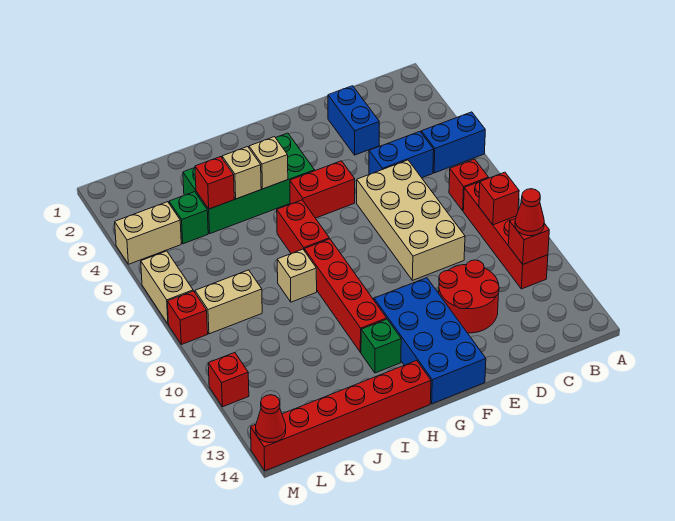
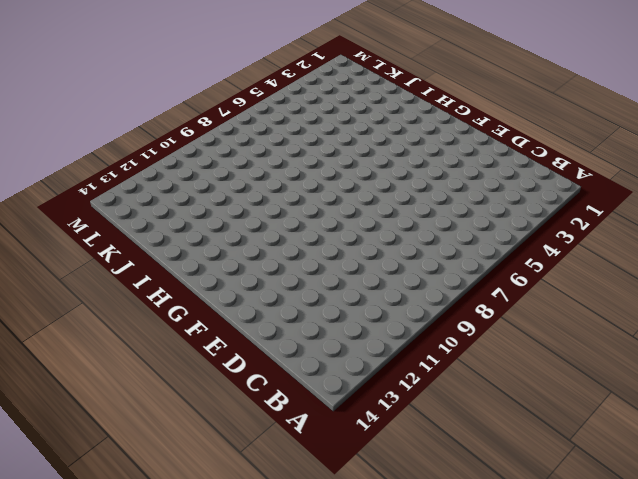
none -> blue brick A5:B5 level 1
none -> red brick B7 level 1
none -> red brick B8:B11 level 1

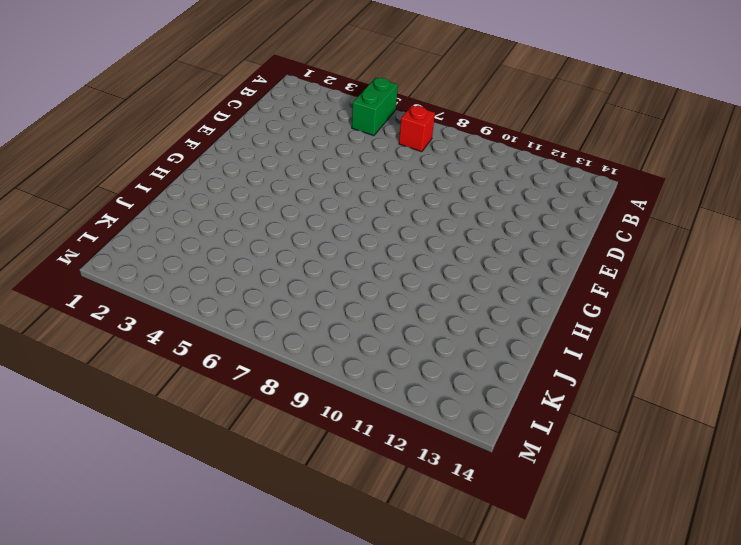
green brick A5:B5 level 1 -> blue brick A5:B5 level 1
none -> red brick B8:B11 level 1
none -> blue brick C5:D5 level 1
none -> blue brick D2:D3 level 1

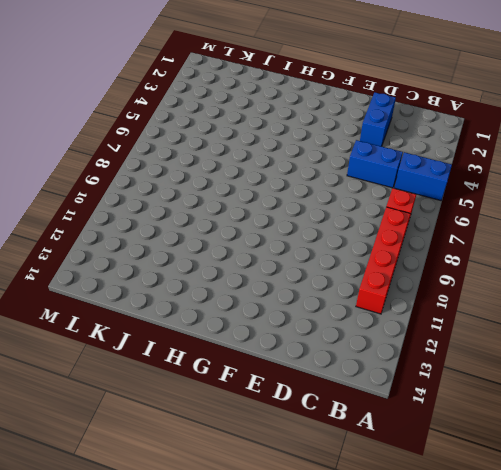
none -> tan brick D6:E9 level 1
none -> red round brick D11:E12 level 1
none -> red brick F5:G5 level 1

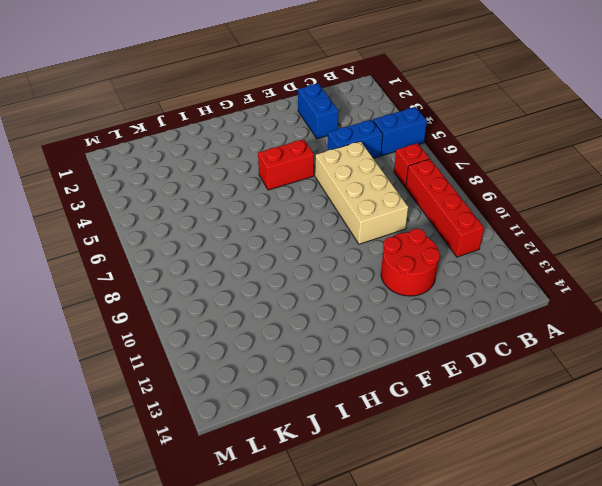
none -> blue brick F11:G14 level 1
none -> green brick G3:J4 level 1
none -> red brick H6:H7 level 1

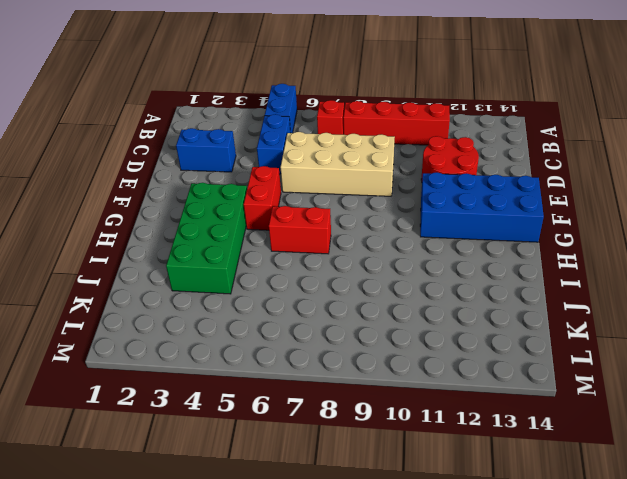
none -> red brick H8:H11 level 1
none -> green brick H12 level 1
none -> red brick H14:M14 level 1

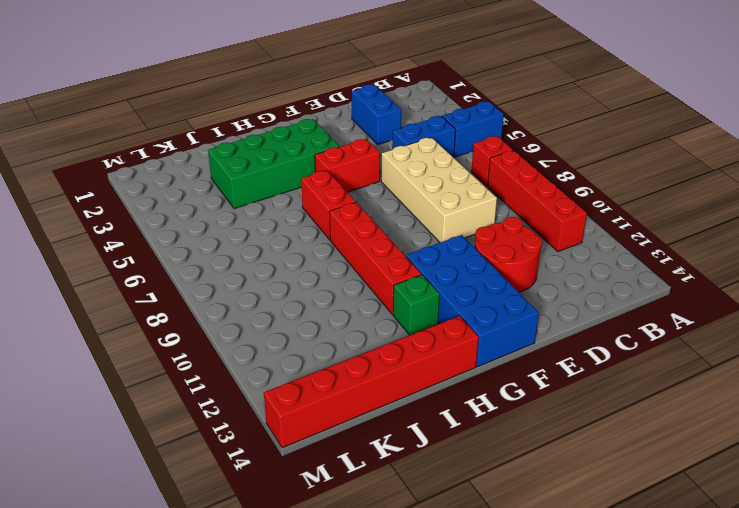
none -> tan brick I8 level 1
none -> green brick K4 level 1
none -> tan brick K8:L8 level 1

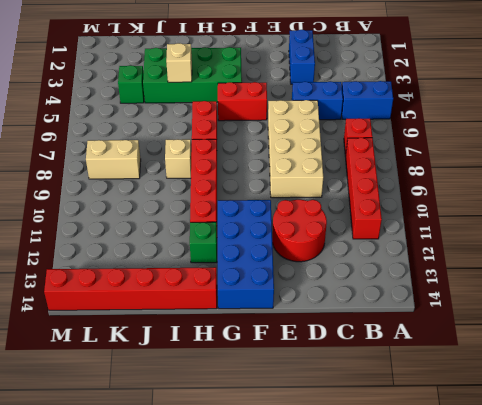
none -> tan brick L4:M4 level 1
none -> tan brick M6:M7 level 1
none -> red brick M8 level 1

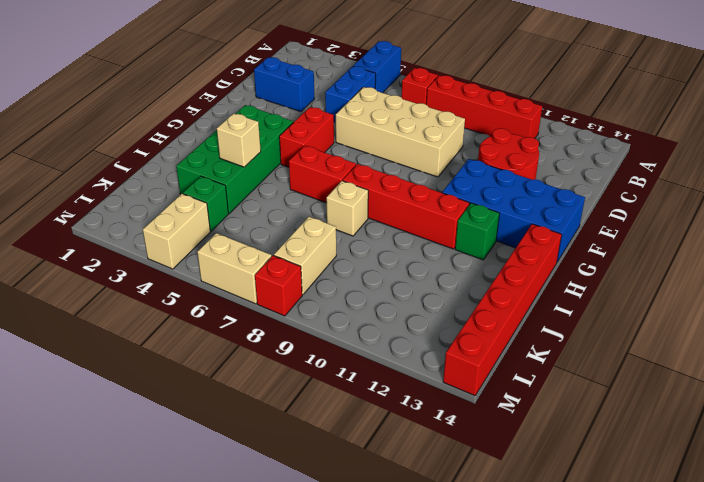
none -> red brick M11 level 1
none -> red brick B9 level 2
none -> red brick B11 level 2

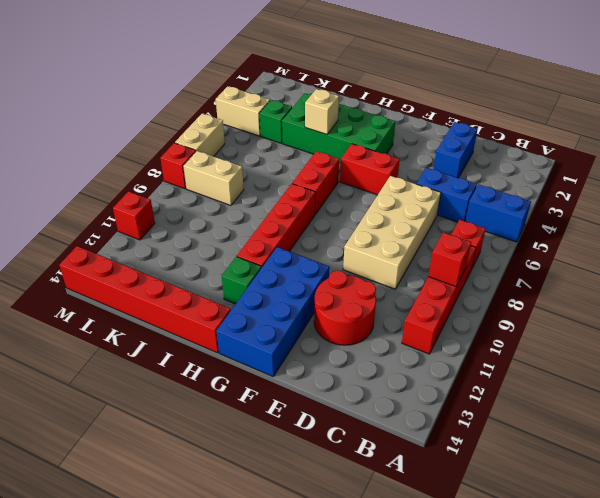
none -> tan brick I8 level 1
none -> red brick B11 level 2
none -> tan brick H4 level 2

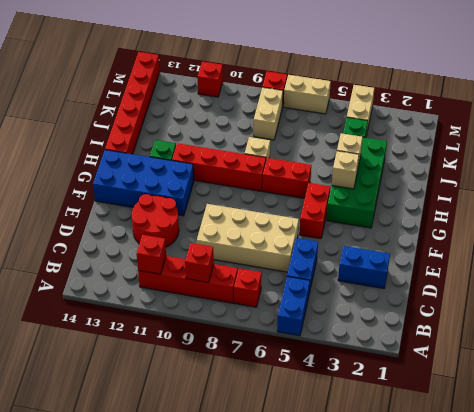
none -> red brick J4 level 2
none -> red cone M14 level 2
none -> red cone B11 level 3

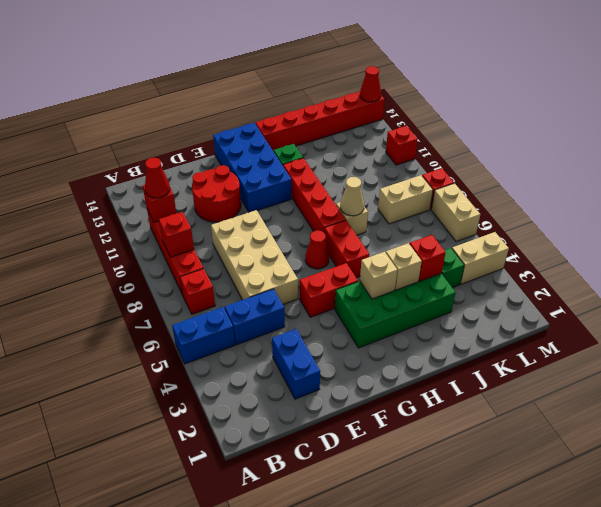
red cone G7 level 1 -> none
tan cone I8 level 2 -> none

